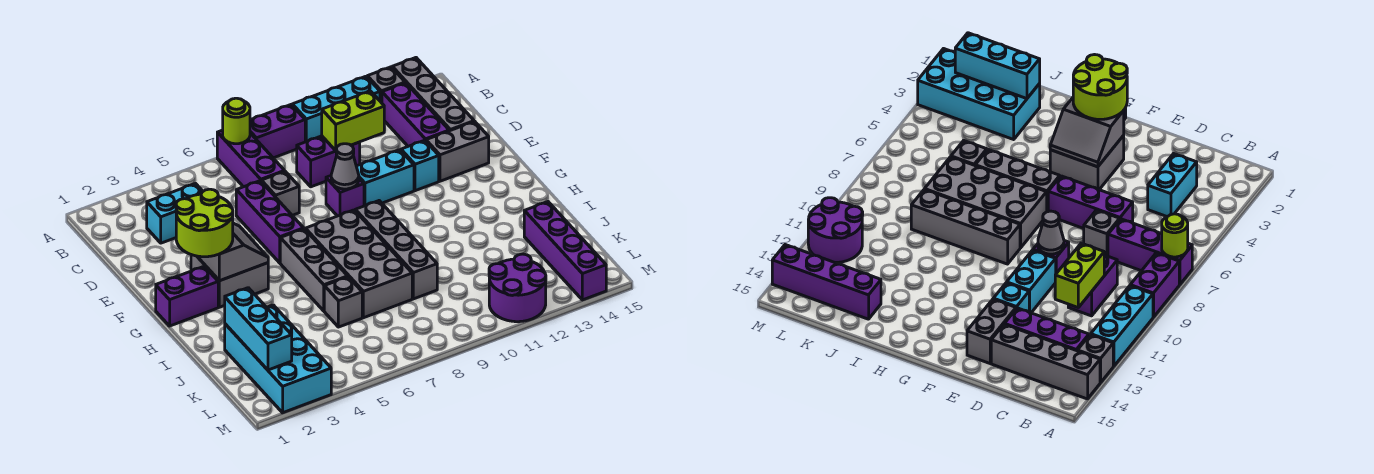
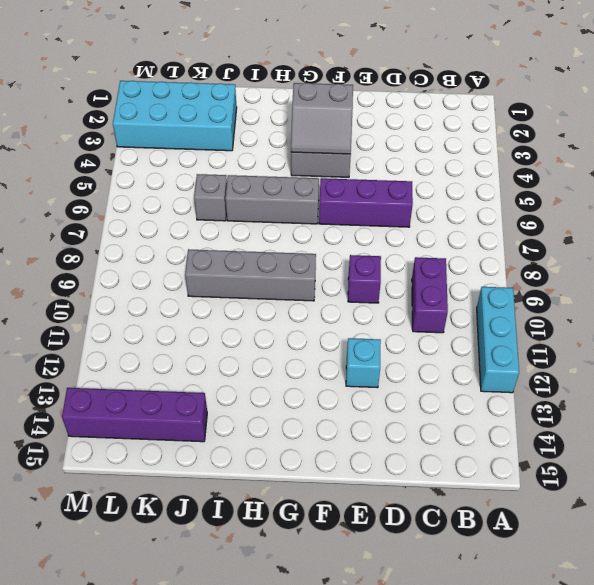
none -> purple brick A7:C7 level 1
none -> purple brick A8:A9 level 1
none -> grey brick A13 level 1

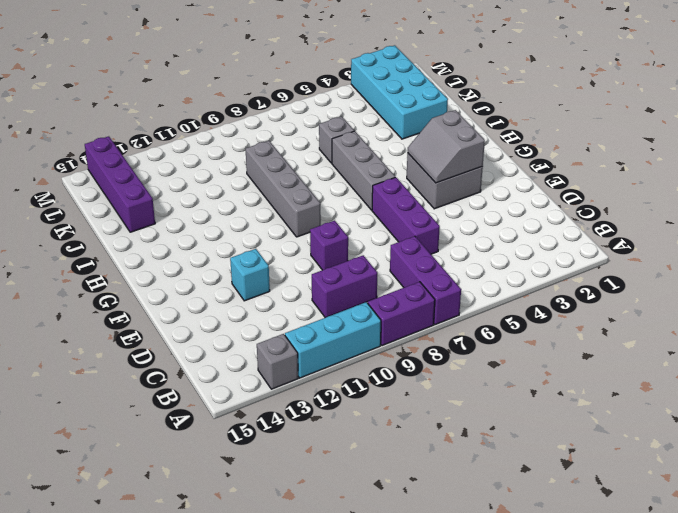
none -> grey brick A14:D14 level 1
none -> purple brick B13:D13 level 1
none -> cyan brick C3:C4 level 1

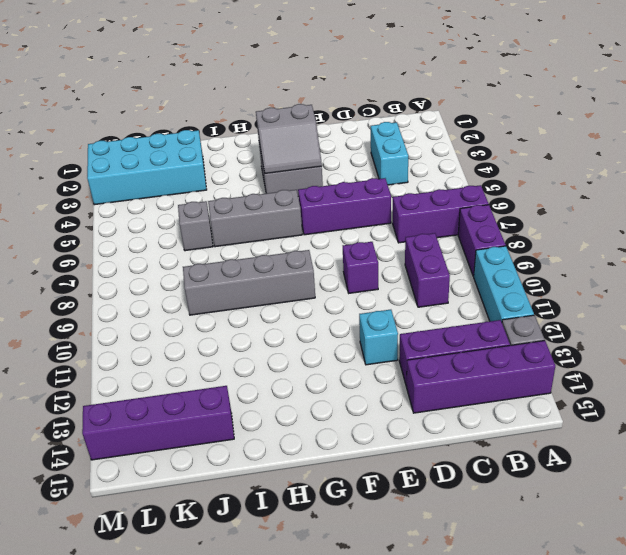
purple brick A14:D14 level 1 -> grey brick A14:D14 level 1
none -> grey brick D7 level 1
none -> cyan brick E10:E11 level 1
none -> grey brick E13:E14 level 1

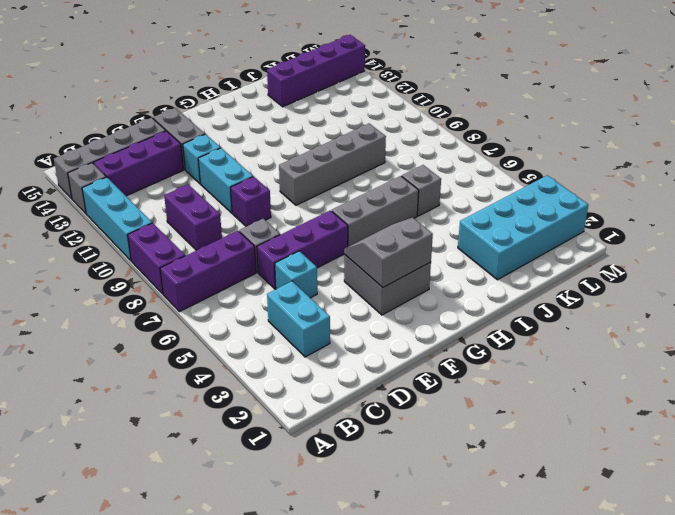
cyan brick D5 level 1 -> none
none -> purple brick G1:G2 level 1
none -> grey brick G7:J8 level 1
none -> purple round brick L11:M12 level 1

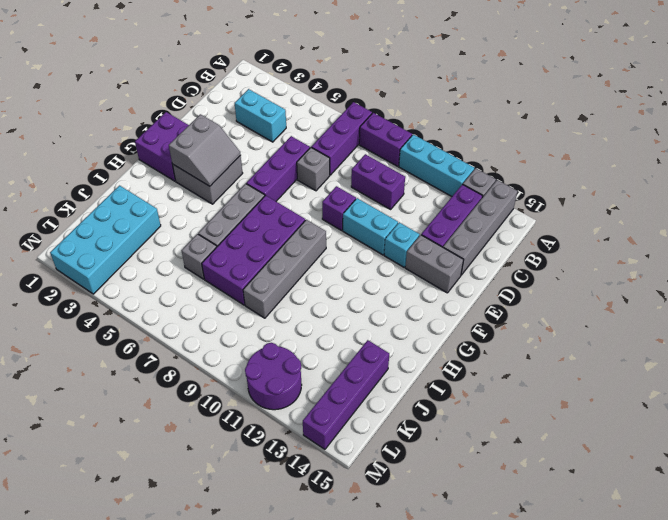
purple brick F1:G2 level 1 -> purple brick G1:G2 level 1
purple brick G7:J8 level 1 -> grey brick G7:J8 level 1
none -> lime round brick A7 level 2
none -> lime brick C10:C11 level 2
none -> grey cone E9 level 2

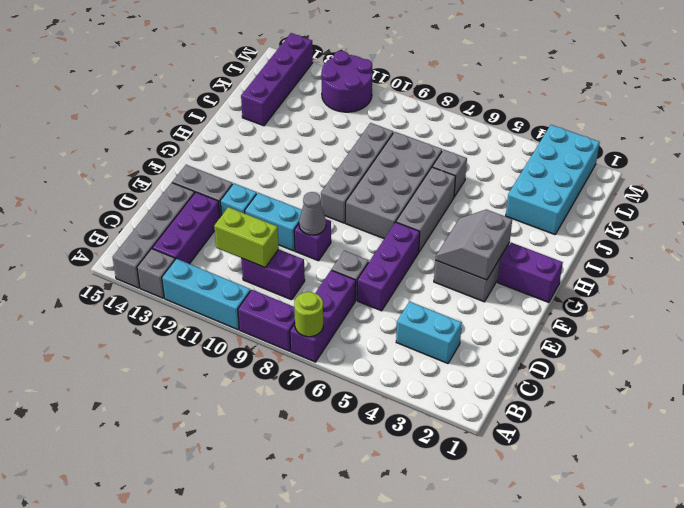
none -> cyan brick J2:L2 level 2
none -> lime round brick F2:G3 level 3

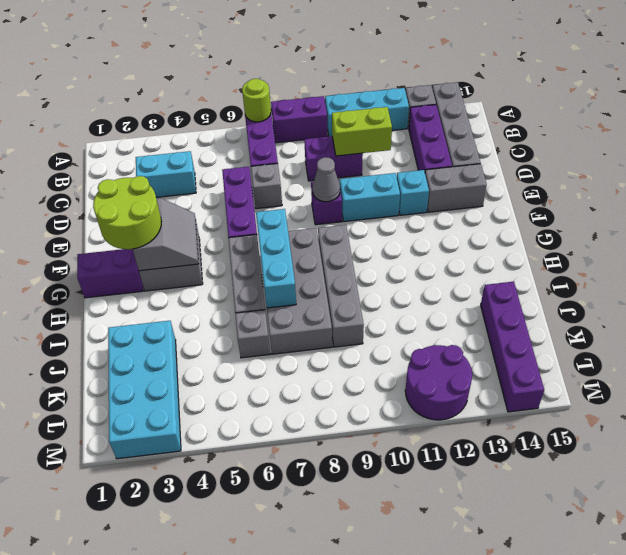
cyan brick G7:I7 level 2 -> cyan brick J2:L2 level 2

